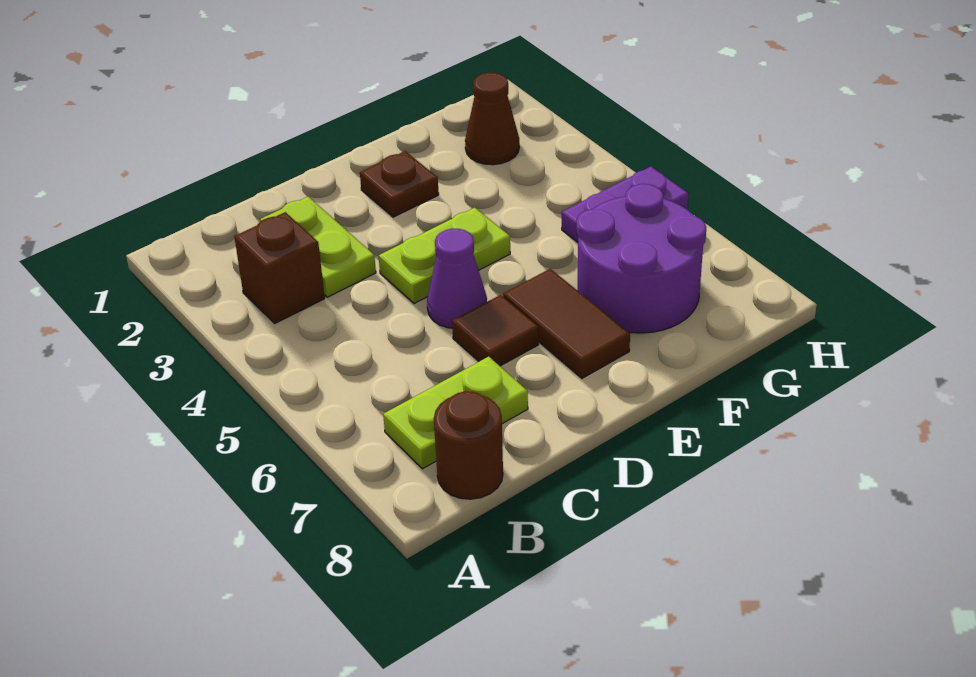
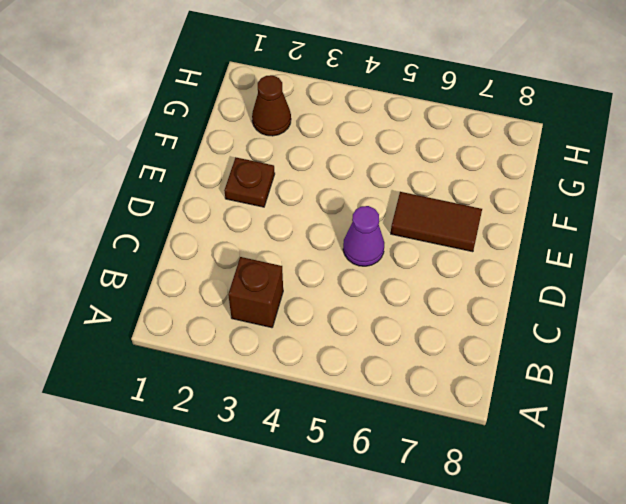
none -> lime plate B7:C7 level 1
none -> brown round brick B8 level 1
none -> lime plate C2:C3 level 1

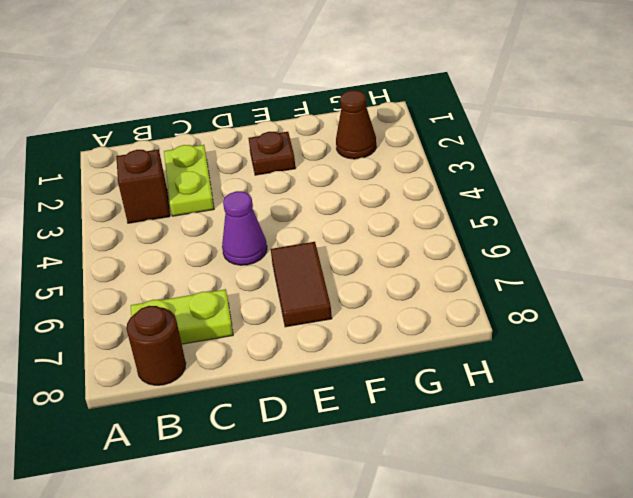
none -> lime plate D4:E4 level 1
none -> brown tile D6 level 1
none -> purple round brick F6:G7 level 1

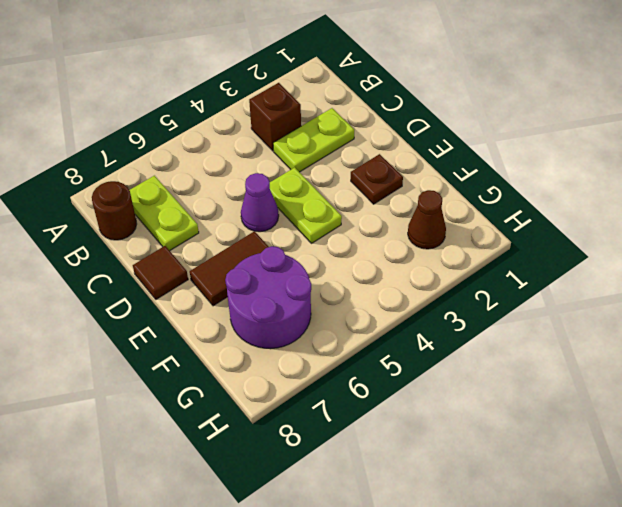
brown tile D8 level 1 -> brown tile D6 level 1
none -> purple plate G5:H5 level 1

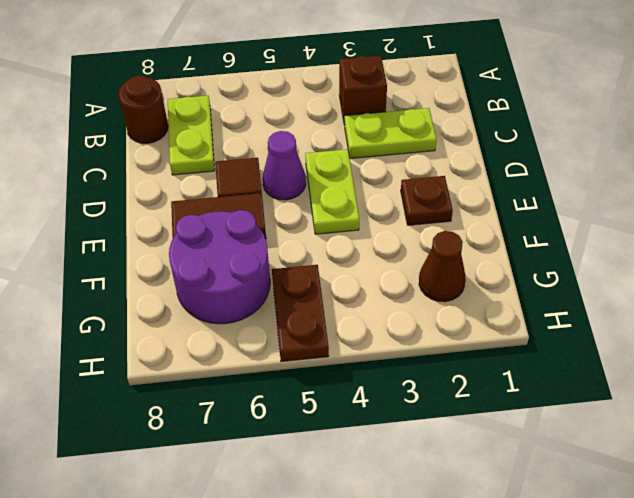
brown plate G5:H5 level 1 -> purple plate G5:H5 level 1

